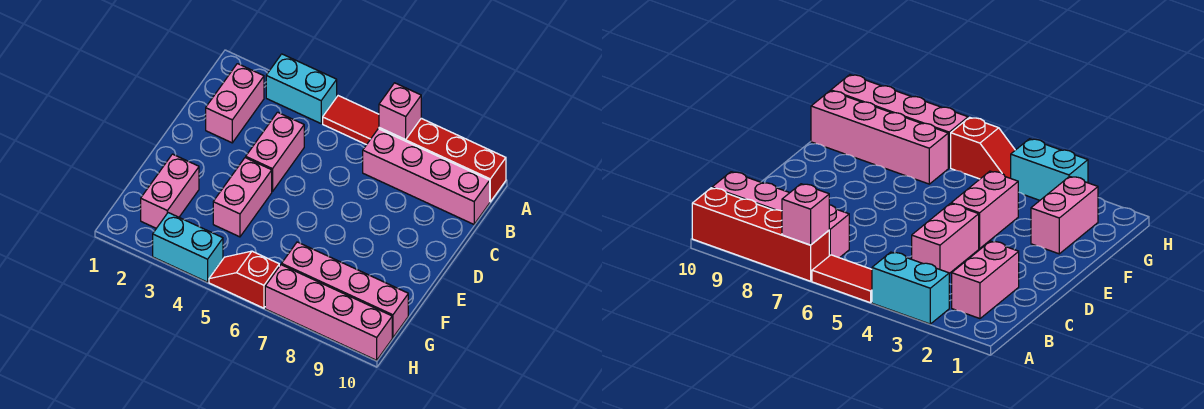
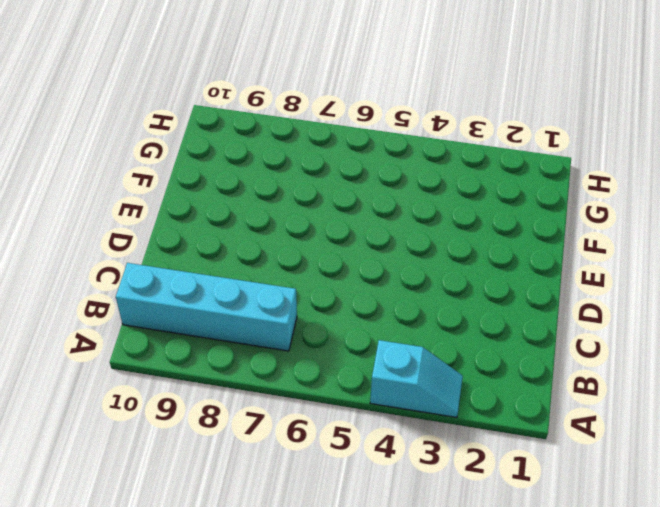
cyan slope A3:A4 level 1 top 4 -> cyan brick A3:A4 level 1
cyan brick B7:B10 level 1 -> pink brick B7:B10 level 1
none -> red tile A5:A6 level 1
none -> red brick A7:A10 level 1
none -> pink brick B2:C2 level 1

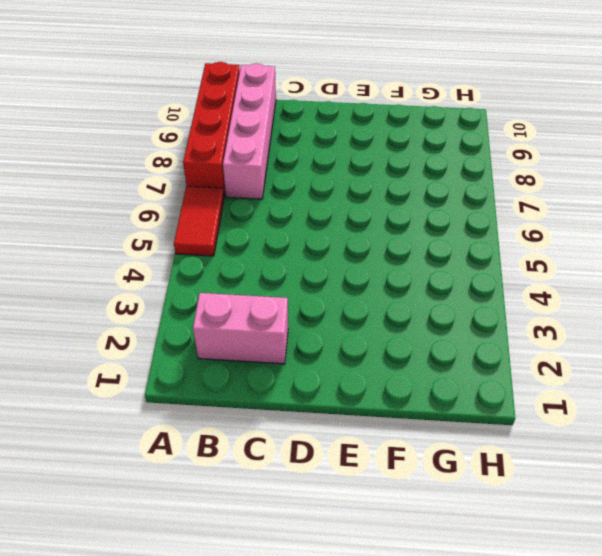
none -> cyan brick A3:A4 level 1
none -> pink brick C4:D4 level 1
none -> pink brick E4:F4 level 1

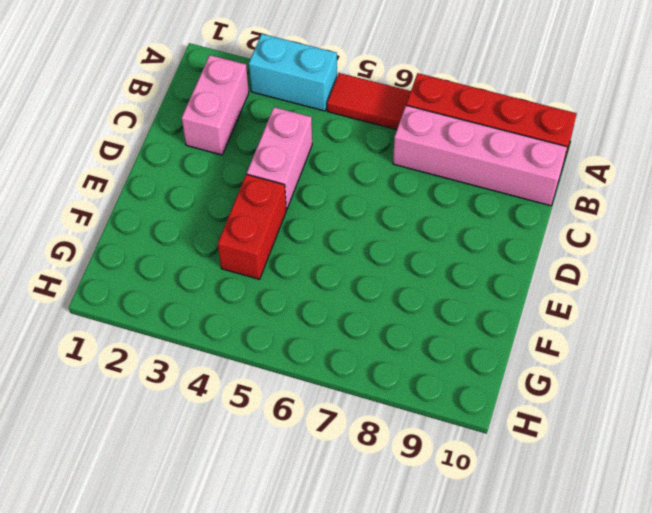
red brick E4:F4 level 1 -> pink brick E4:F4 level 1
none -> pink brick F2:G2 level 1
none -> pink brick G7:G10 level 1
none -> cyan brick H3:H4 level 1

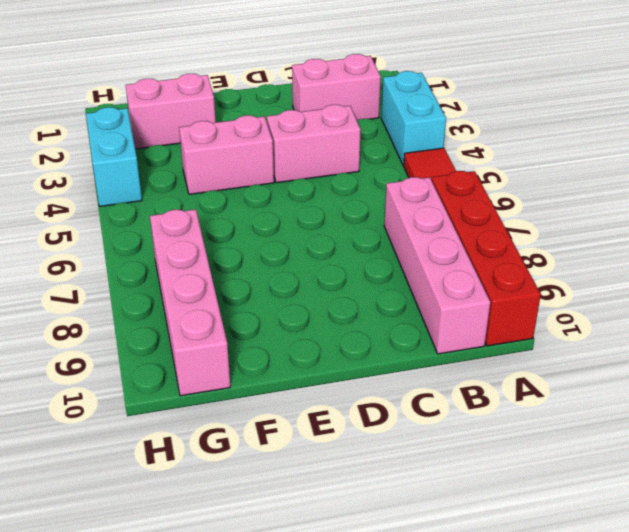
none -> red slope H5:H6 level 1 top 6
none -> pink brick H7:H10 level 1
none -> pink brick A7 level 2

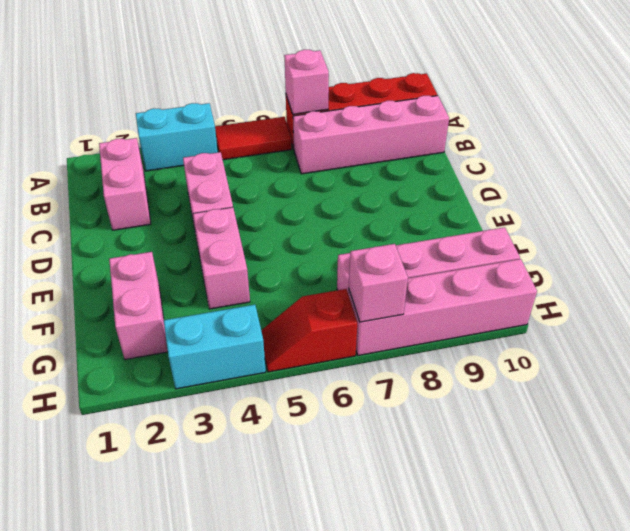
pink brick H7 level 2 -> none

